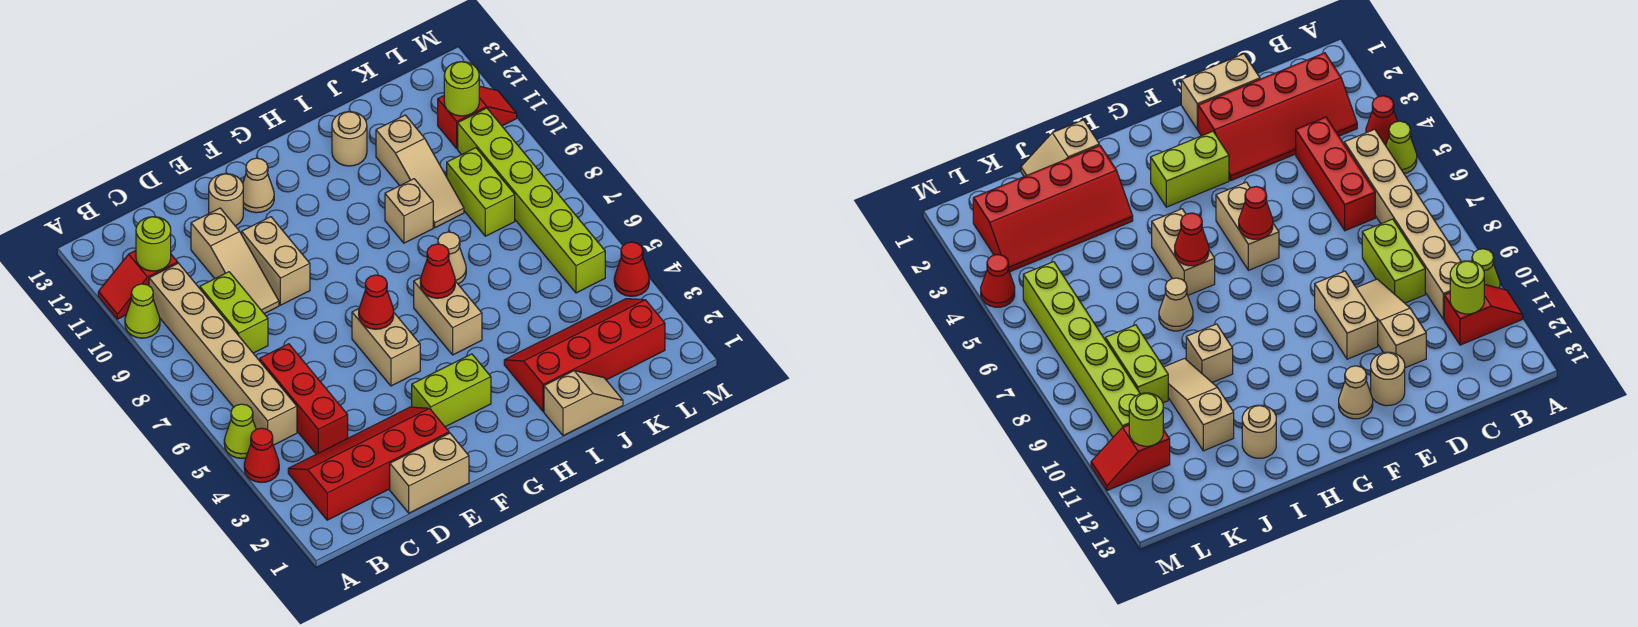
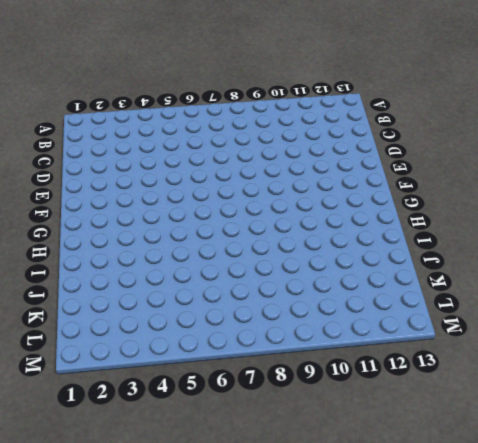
none -> red cone A4 level 1
none -> lime cone A5 level 1
none -> lime cone A10 level 1
none -> red slope A11:B11 level 1 top B

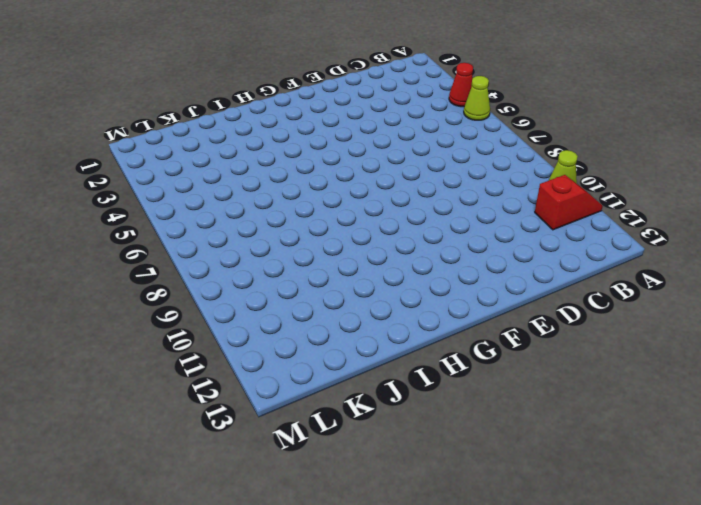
none -> red slope B2:E3 level 1 top 2
none -> tan brick B5:B10 level 1
none -> red brick C4:C6 level 1
none -> lime brick C8:C9 level 1

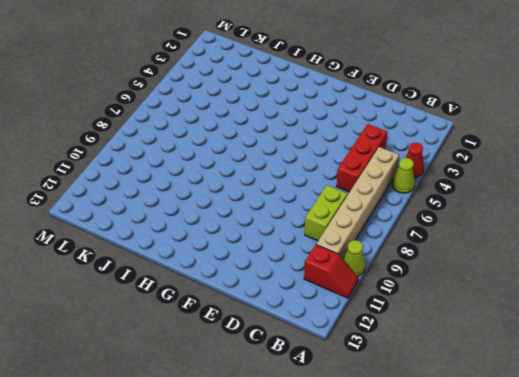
none -> red slope B2:E3 level 1 top 2
none -> tan brick D1:E1 level 1
none -> tan slope D9:D11 level 1 top 11
none -> tan brick E9:E10 level 1

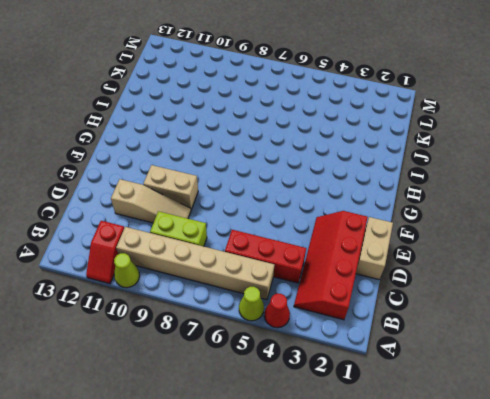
none -> tan round brick E12 level 1
none -> lime brick F3:G3 level 1
none -> tan brick F5:F6 level 1
none -> tan cone F12 level 1

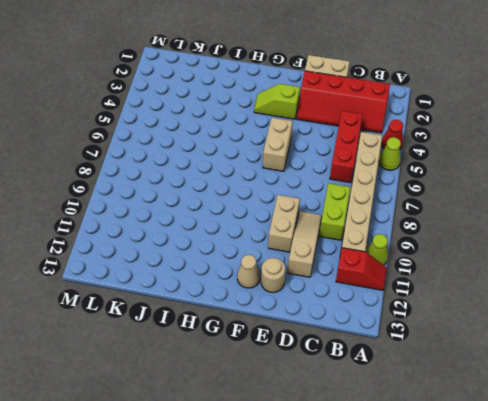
lime slope F3:G3 level 1 top F -> lime brick F3:G3 level 1
none -> tan brick H5:H6 level 1
none -> tan slope I1:J1 level 1 top I
none -> red slope I2:L3 level 1 top 2
none -> tan cone I7 level 1

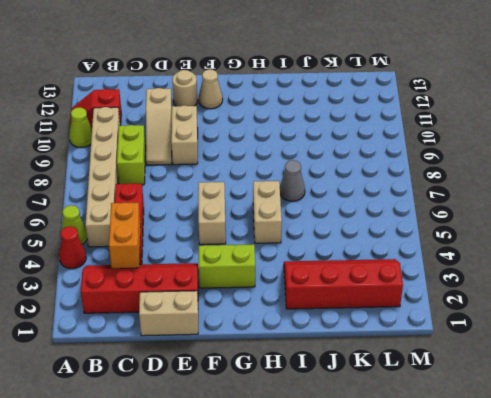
orange brick C3:C4 level 2 -> none
grey cone I7 level 1 -> tan cone I7 level 1
none -> tan slope I1:J1 level 1 top I
none -> tan brick I9 level 1
none -> tan round brick I12 level 1
none -> tan slope J9:J11 level 1 top 11

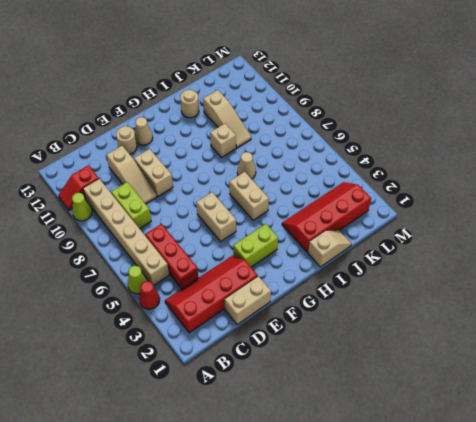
none -> lime brick K8:K9 level 1
none -> lime brick L5:L10 level 1
none -> red slope L11:M11 level 1 top L
none -> red cone M4 level 1

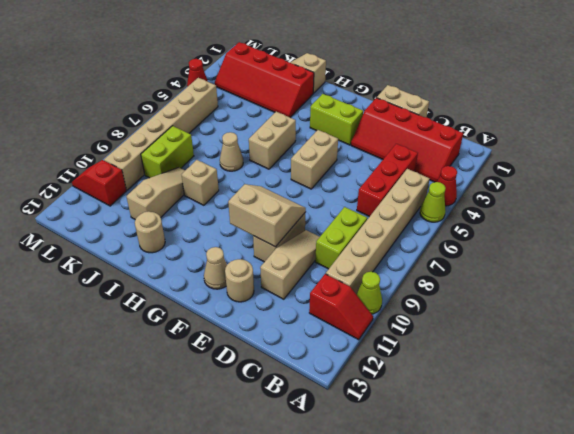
tan slope E9:F10 level 2 top 10 -> none
tan brick L5:L10 level 1 -> lime brick L5:L10 level 1
none -> lime round brick B11 level 2
none -> red cone F6 level 2
none -> red cone H6 level 2
none -> lime round brick L11 level 2

